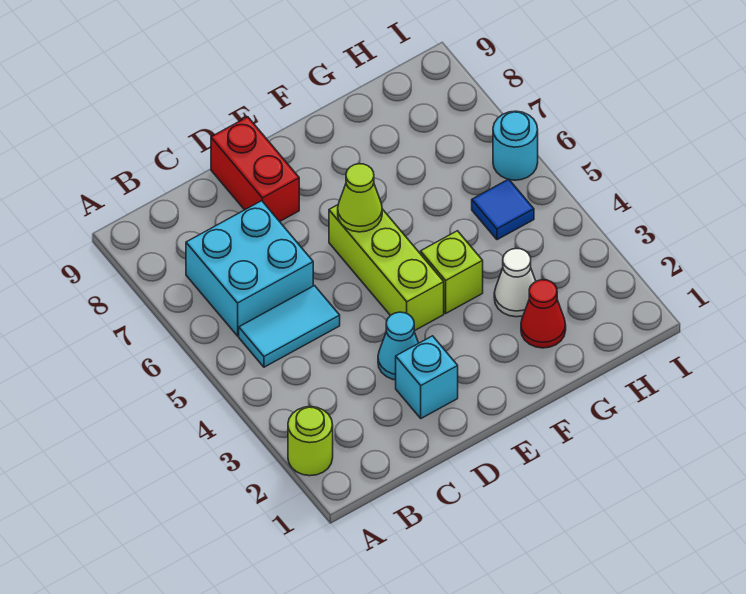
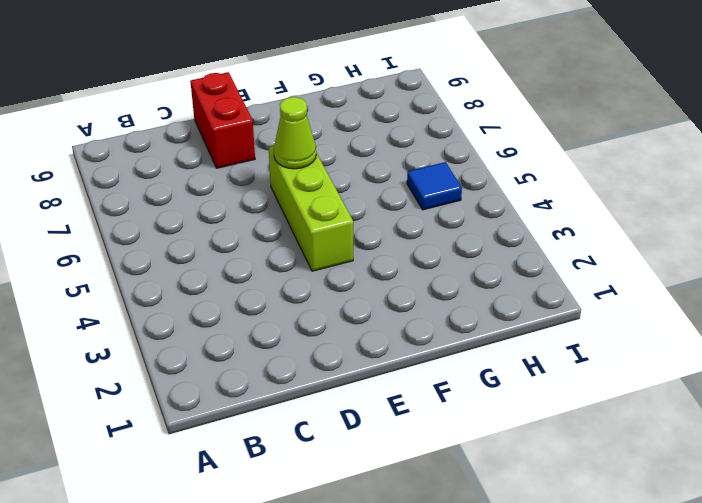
none -> lime round brick A2 level 1
none -> cyan tile B5:C5 level 1
none -> cyan brick B6:C7 level 1

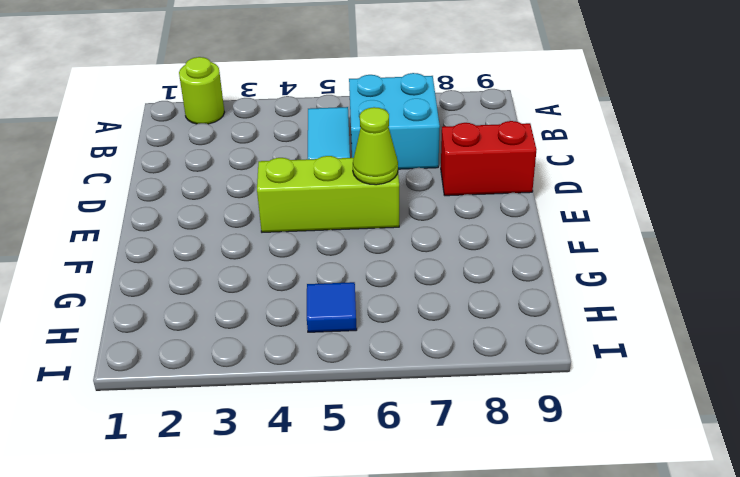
none -> cyan brick D2 level 1
none -> cyan cone D3 level 1
none -> lime brick F4 level 1

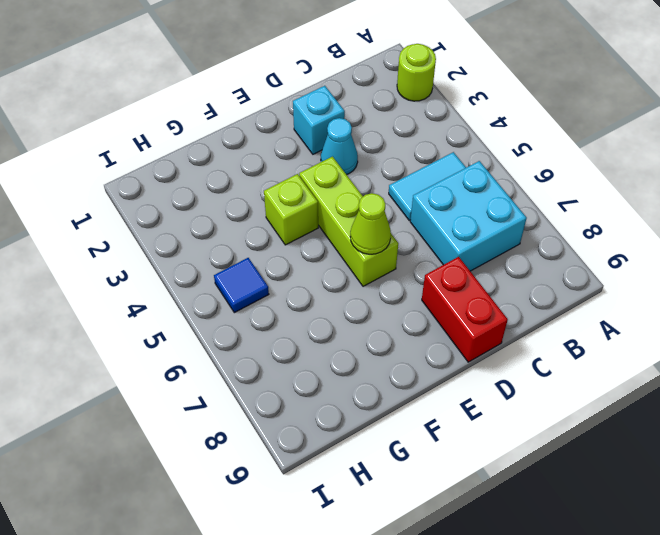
none -> red cone G2 level 1
none -> white cone G3 level 1
none -> cyan round brick I6 level 1

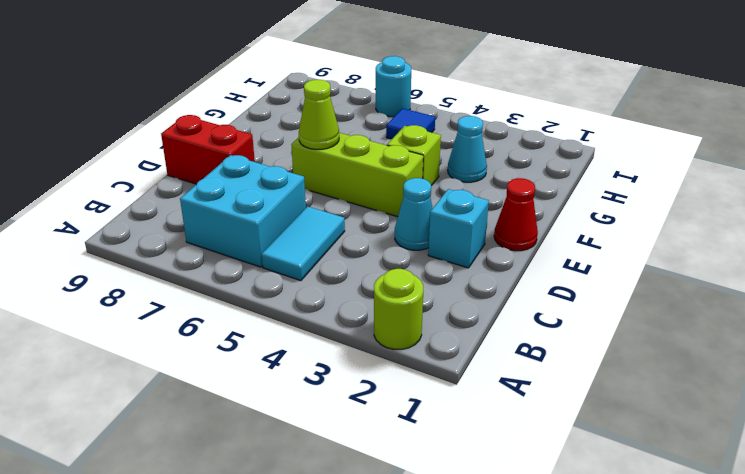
red cone E1 level 1 -> red cone G2 level 1
cyan cone G3 level 1 -> white cone G3 level 1

